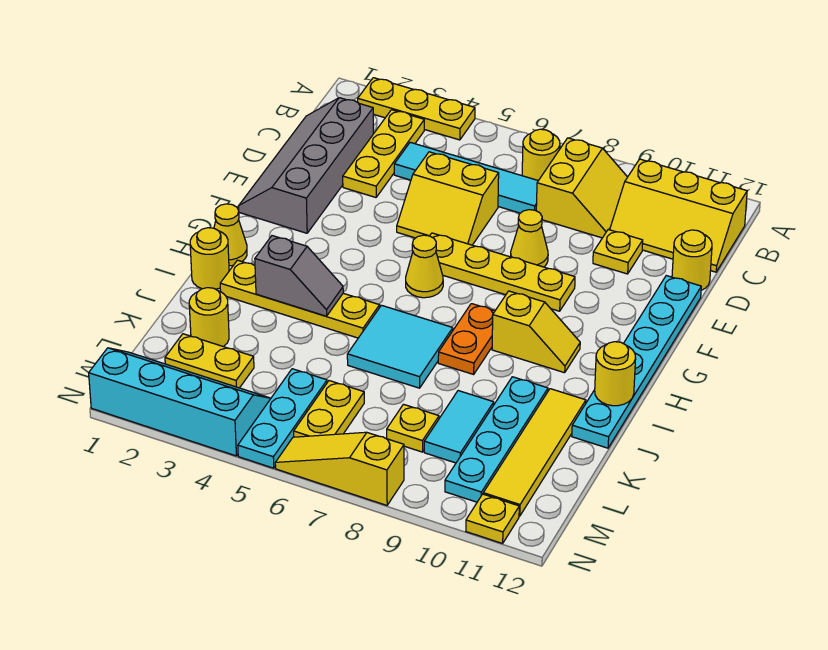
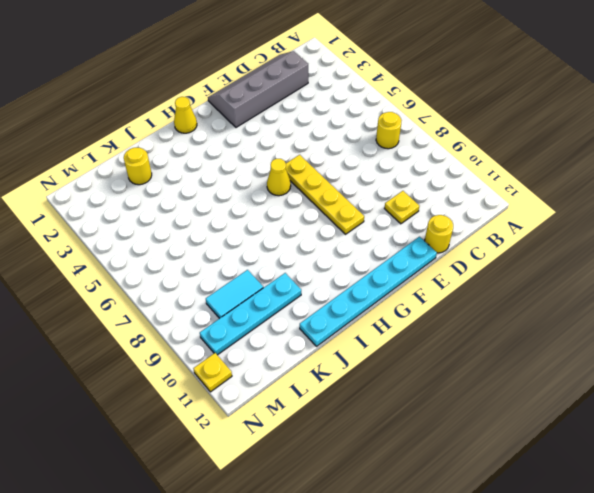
none -> yellow plate A2:A4 level 1
none -> yellow plate B3:D3 level 1
none -> yellow slope B8:C9 level 1 top 8
none -> yellow slope B10:C12 level 1 top B

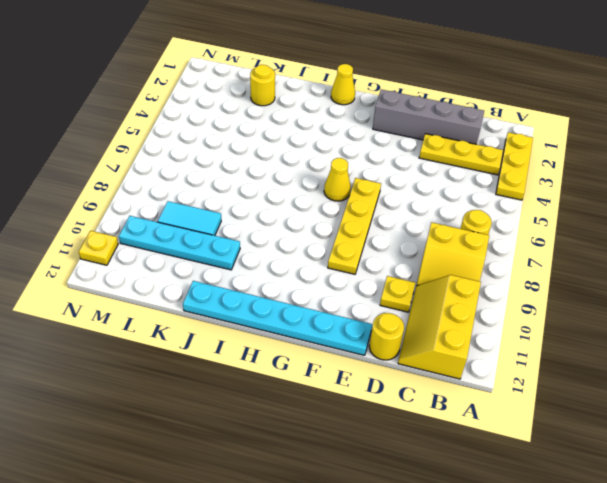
none -> cyan tile C4:C7 level 1
none -> yellow slope D5:E6 level 1 top D
none -> yellow cone E8 level 1
none -> orange plate H8:I8 level 1

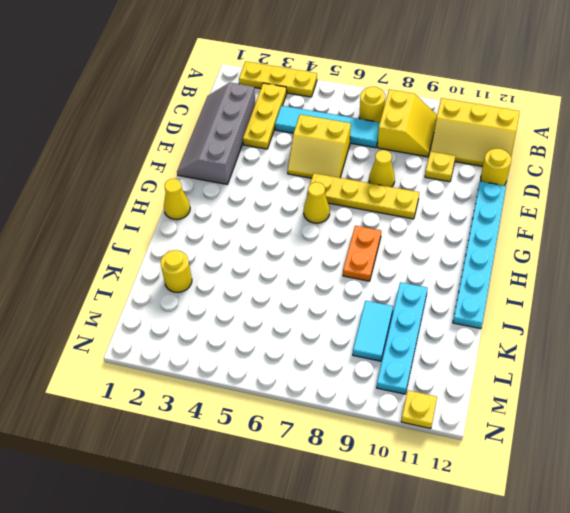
none -> yellow slope H9:H10 level 1 top 9
none -> yellow round brick I1 level 1
none -> yellow plate I2:I5 level 1
none -> cyan tile I6:J7 level 1

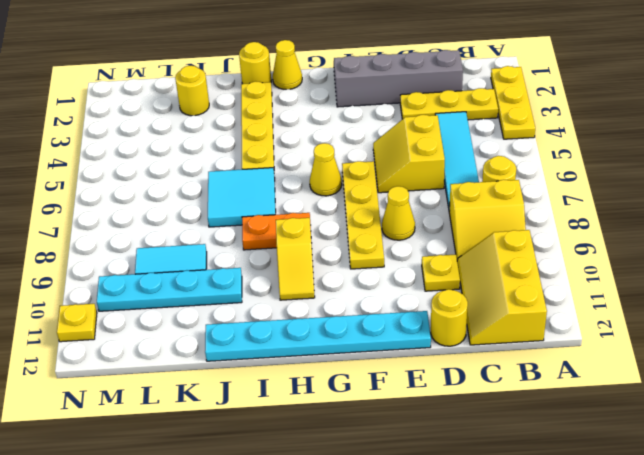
none -> yellow tile J11:M11 level 1
none -> yellow plate L2:L3 level 1
none -> cyan plate L5:N5 level 1
none -> yellow plate L6:M6 level 1

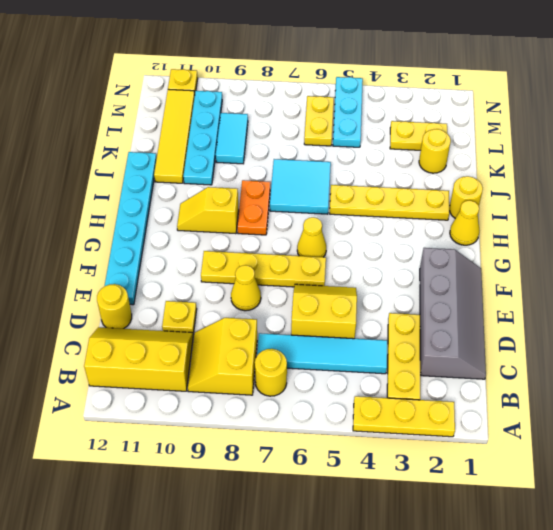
none -> yellow plate L8 level 1
none -> cyan slope M1:N4 level 1 top N
none -> yellow slope N6:N8 level 1 top 8
none -> grey slope I3:I4 level 2 top 3

